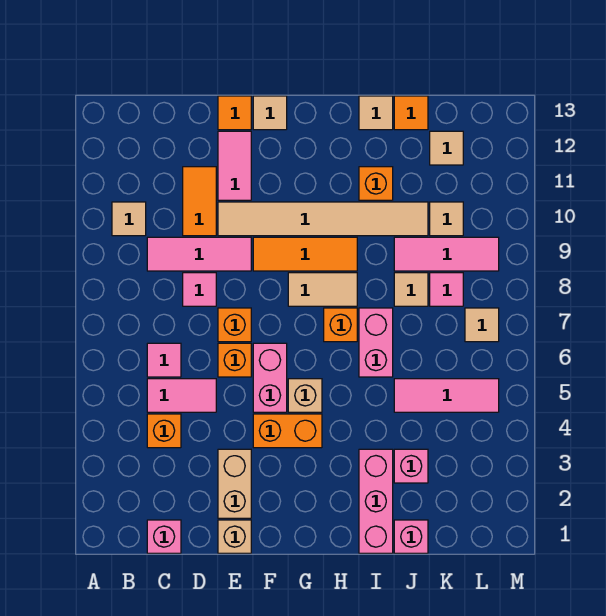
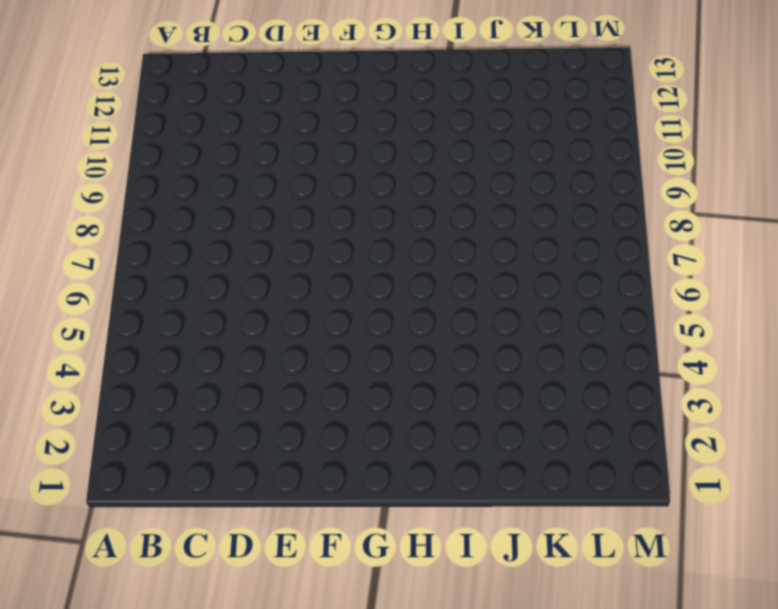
none -> tan tile B10 level 1
none -> pink brick C1 level 1
none -> orange brick C4 level 1
none -> pink tile C5:D5 level 1

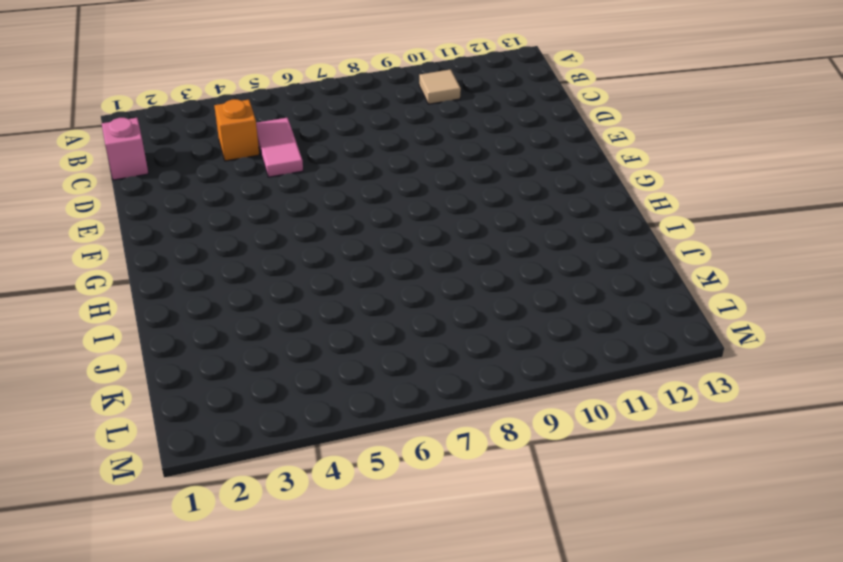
none -> pink tile C6 level 1
none -> pink tile C9:E9 level 1
none -> pink tile D8 level 1
none -> orange tile D10:D11 level 1

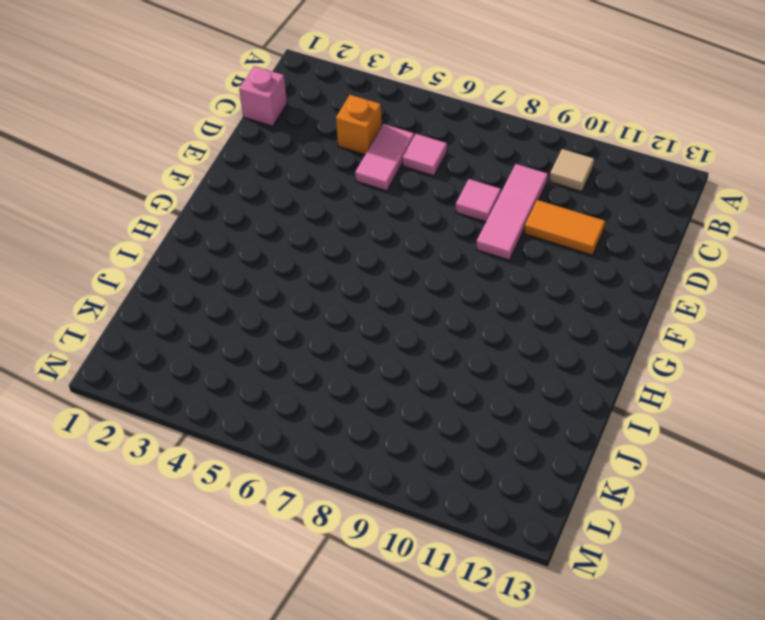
none -> tan brick E1 level 1
none -> tan brick E2:E3 level 1
none -> orange brick E6 level 1
none -> orange brick E7 level 1

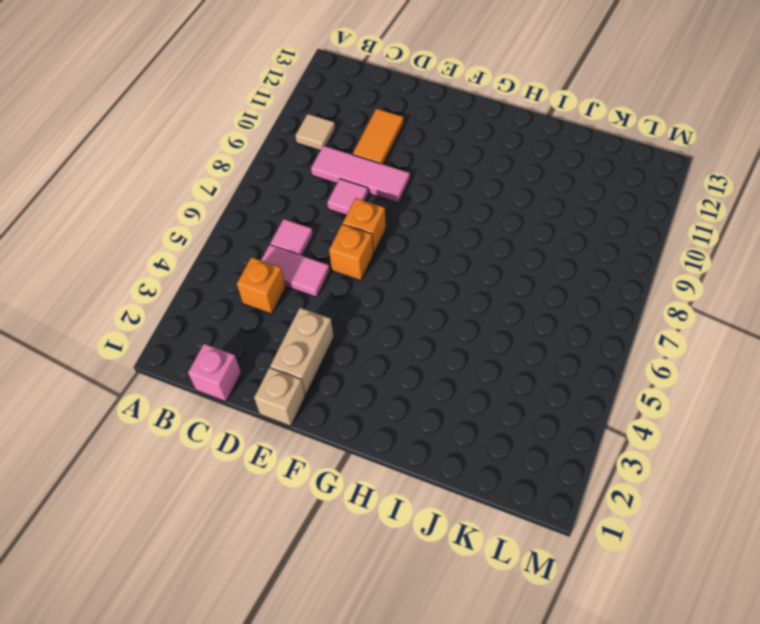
none -> tan tile E10:J10 level 1
none -> pink tile E11:E12 level 1
none -> orange tile E13 level 1
none -> orange brick F4:G4 level 1

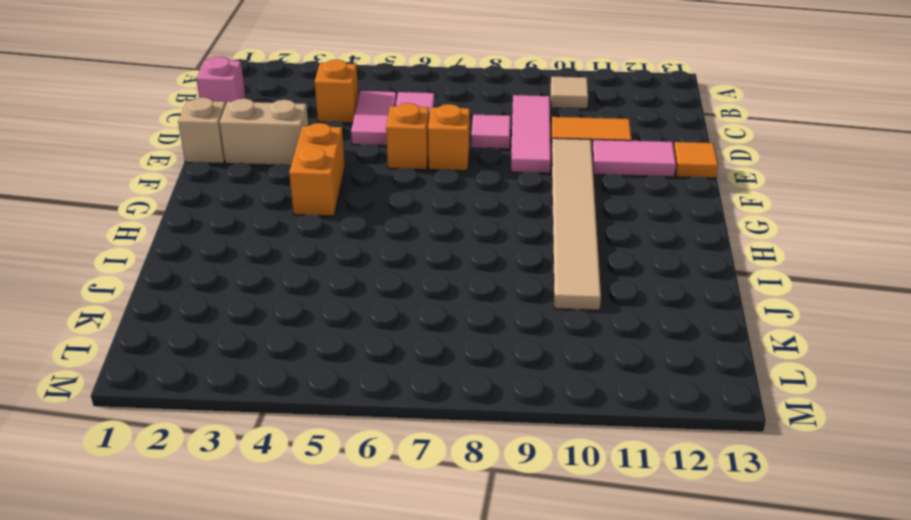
none -> pink brick F5:F6 level 1
none -> orange tile F9:H9 level 1
none -> tan tile F13 level 1
none -> tan brick G5 level 1

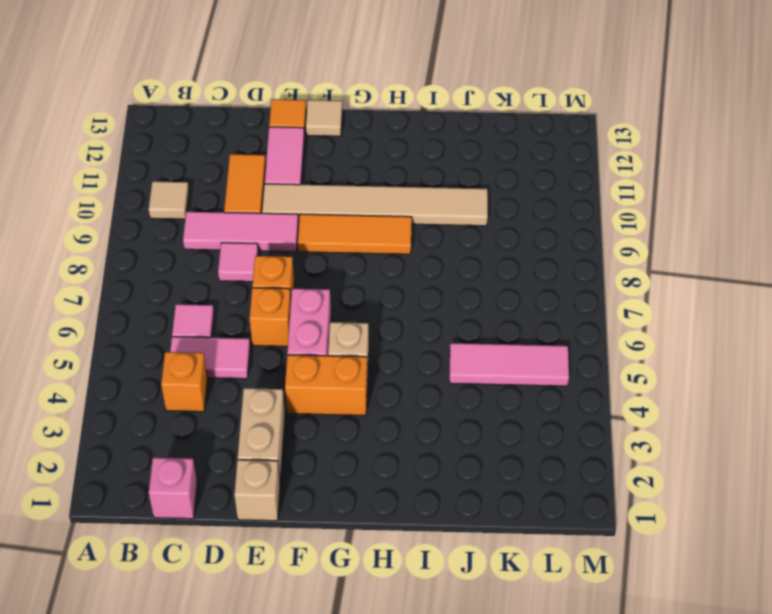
none -> tan tile G8:H8 level 1
none -> orange brick H7 level 1
none -> pink brick I1:I3 level 1
none -> pink brick I6:I7 level 1

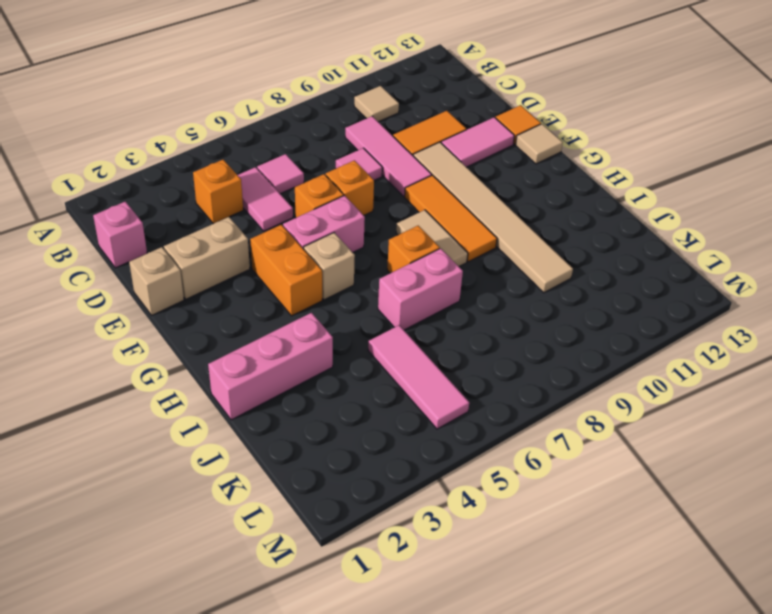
none -> orange brick I11 level 1
none -> tan tile I13 level 1
none -> pink brick J1 level 1
none -> pink brick J3 level 1

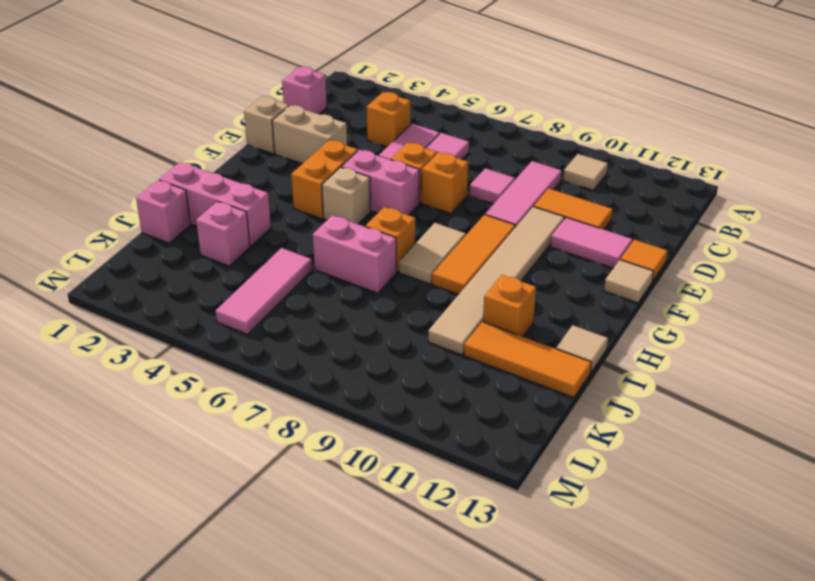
orange tile J11:J13 level 1 -> orange tile J13 level 1
none -> tan tile J8 level 1
none -> pink tile J9:L9 level 1
none -> pink tile K8 level 1
none -> tan tile K10 level 1

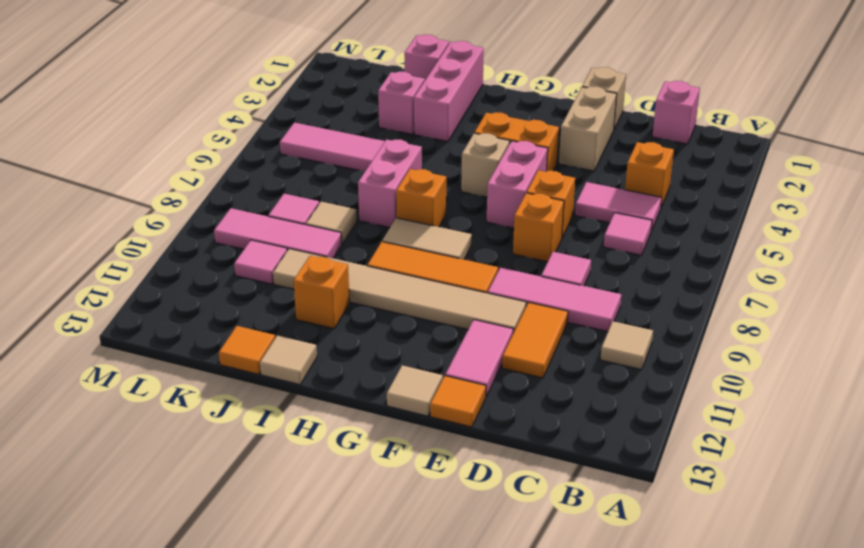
pink tile K10 level 1 -> tan tile K10 level 1
none -> tan tile K12 level 1
none -> tan tile L7 level 1

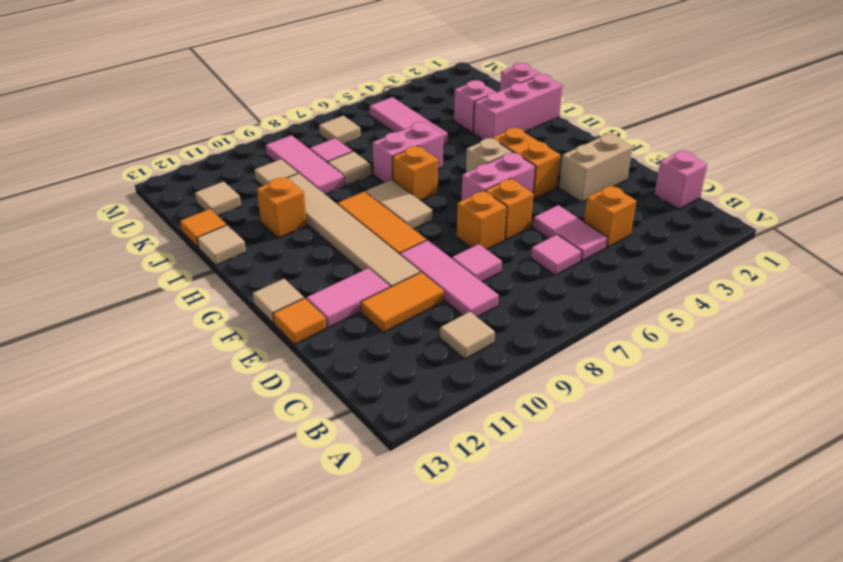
none -> tan brick E1 level 1

